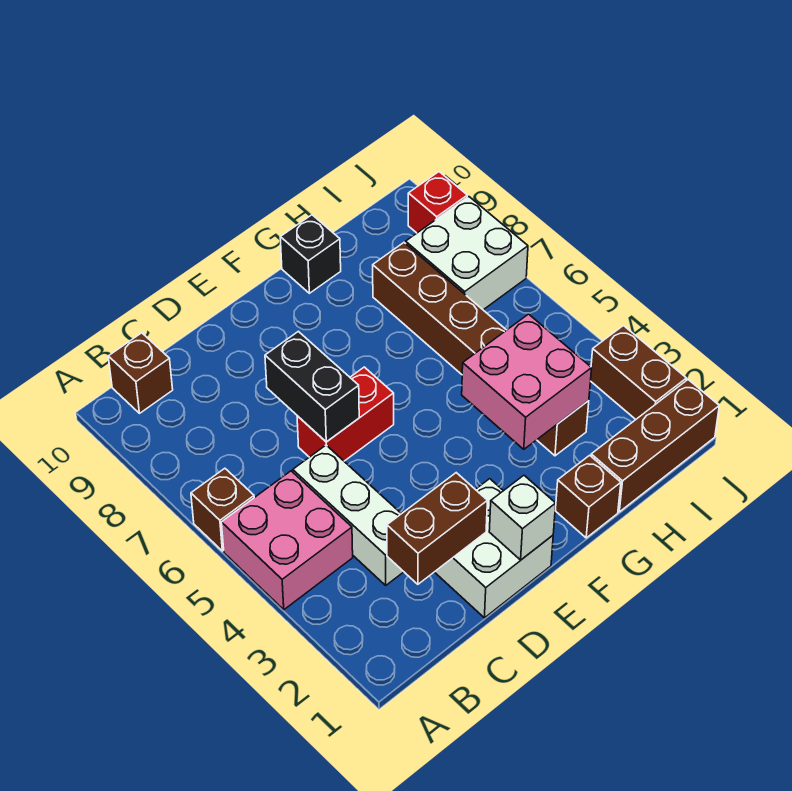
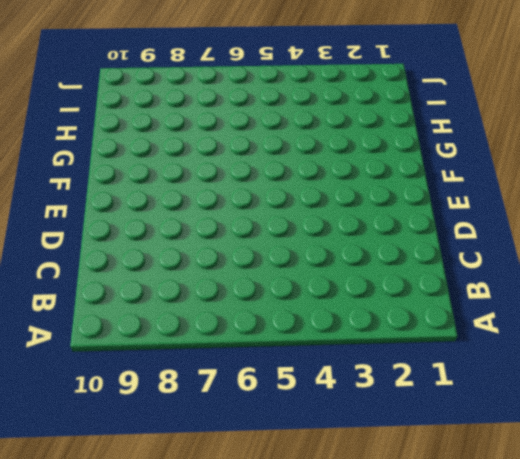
none -> pink brick A4:B5 level 1
none -> brown brick A6 level 1
none -> brown brick B10 level 1

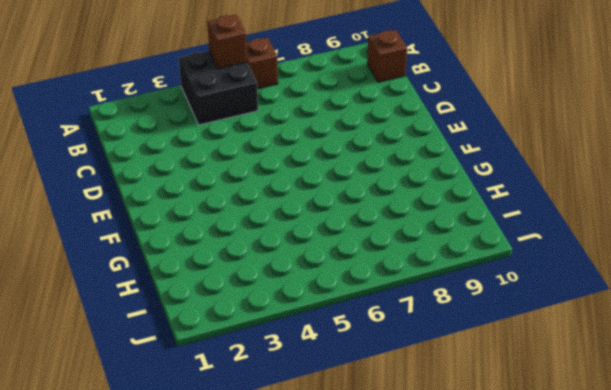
black brick A4:B5 level 1 -> pink brick A4:B5 level 1
brown brick A5 level 2 -> brown brick G1 level 1
none -> white brick C3:C5 level 1
none -> white brick D1:E2 level 1
none -> red brick D6:E6 level 1

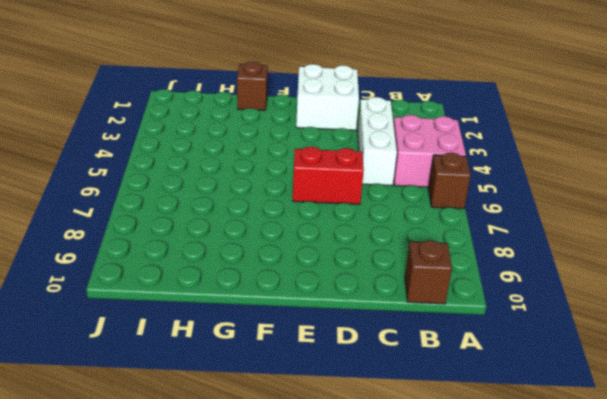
none -> black brick G10 level 1
none -> brown brick H1:J1 level 1
none -> brown brick H3:H8 level 1

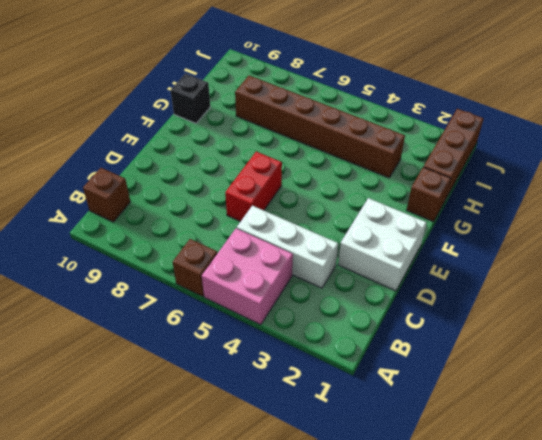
none -> white brick I7:J8 level 1
none -> brown brick J2:J3 level 1
none -> red brick J9 level 1

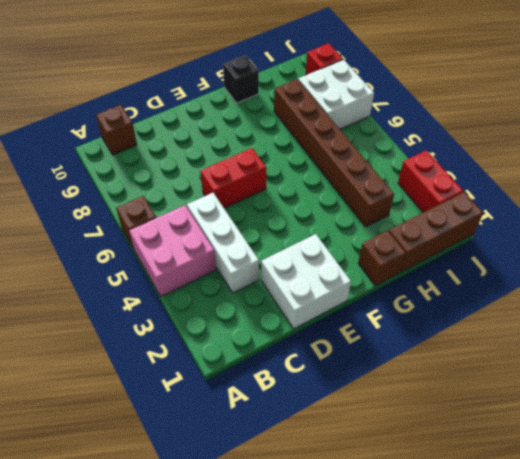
red brick J2:J3 level 1 -> brown brick J2:J3 level 1
none -> brown brick C2:D2 level 2
none -> black brick D6:D7 level 2
none -> white brick E1 level 2

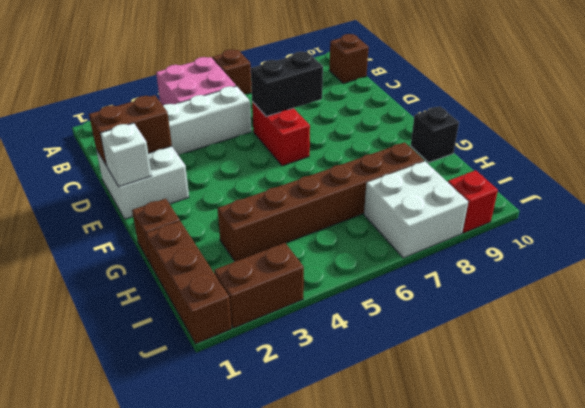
brown brick D1:D2 level 2 -> brown brick C2:D2 level 2
none -> pink brick G3:H4 level 2

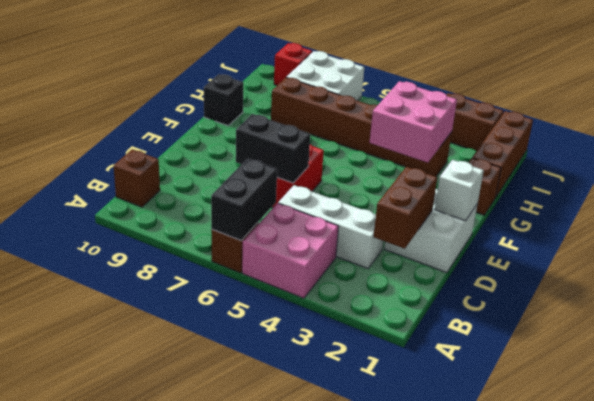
black brick A6:B6 level 2 -> none

